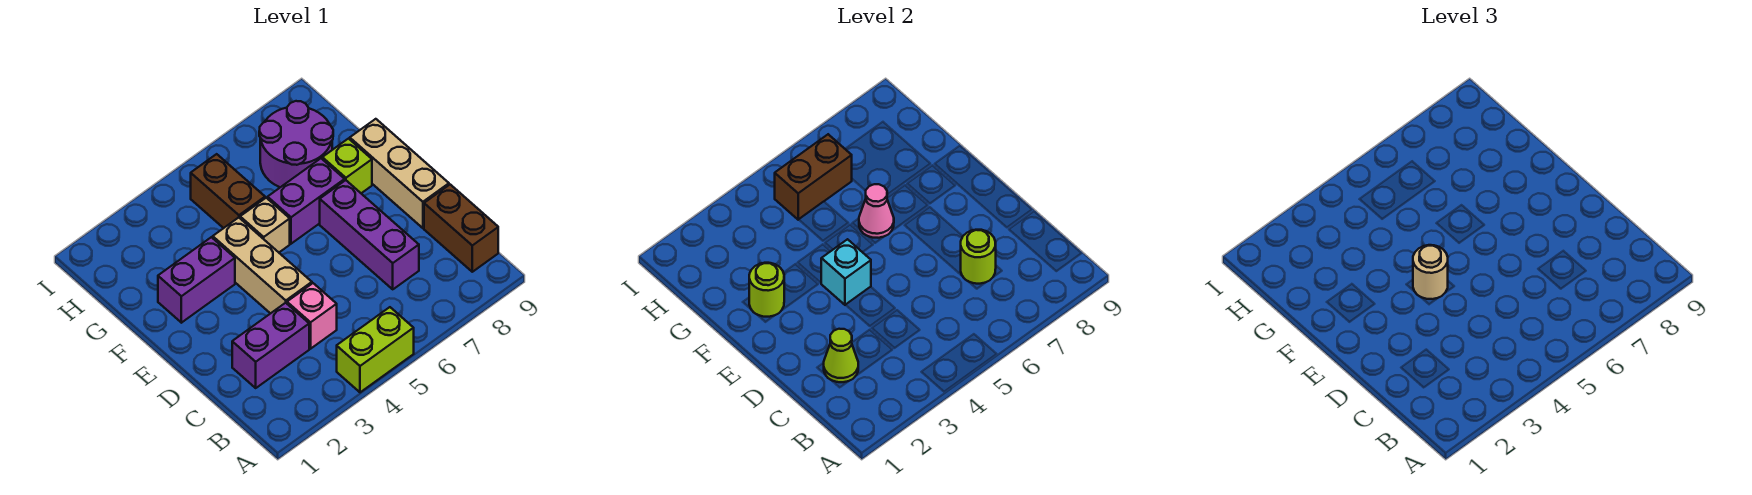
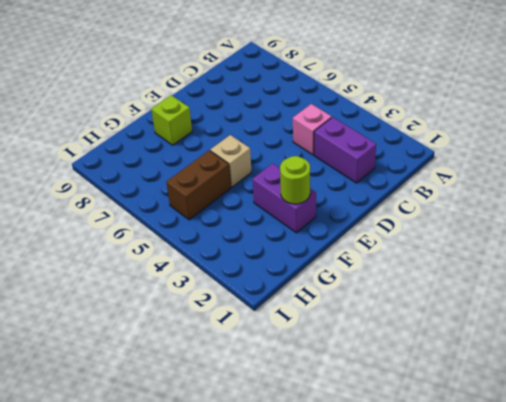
none -> lime brick A4:A5 level 1
none -> brown brick B9:C9 level 1
none -> purple brick C7:E7 level 1

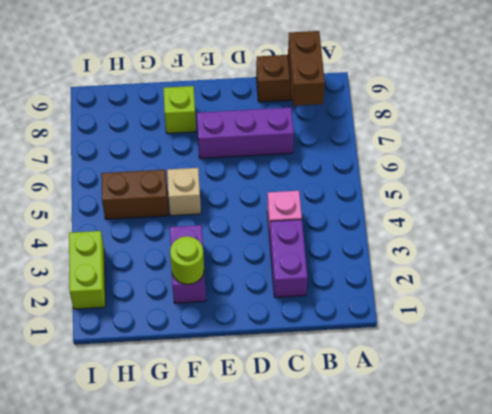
brown brick B8:B9 level 2 -> brown brick H5:H6 level 2
lime brick I2:I3 level 1 -> lime brick A4:A5 level 1
none -> tan brick D4:F4 level 1
none -> tan brick D9:F9 level 1
none -> purple brick F6:F7 level 1

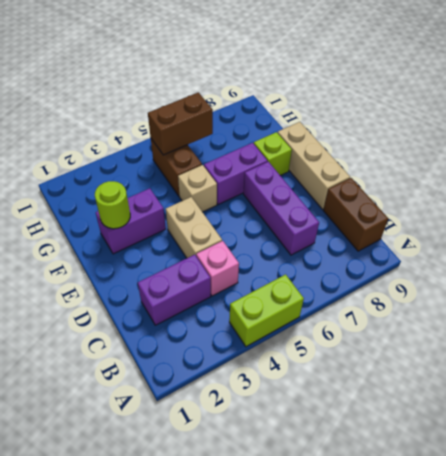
tan brick D4:E4 level 1 -> tan brick D4:F4 level 1
none -> purple round brick G7:H8 level 1
none -> lime cone C2 level 2
none -> lime round brick C7 level 2

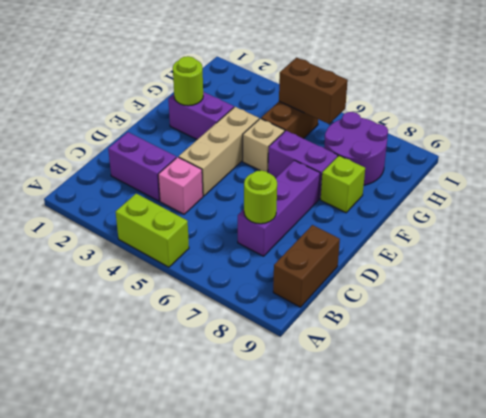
none -> tan brick D9:F9 level 1
none -> lime cone C2 level 2
none -> cyan brick E4 level 2

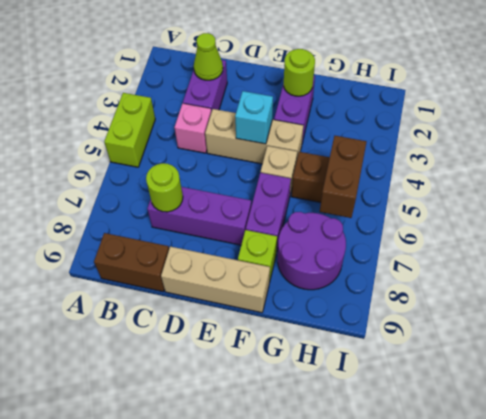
none -> pink cone F6 level 2
none -> tan round brick E4 level 3

